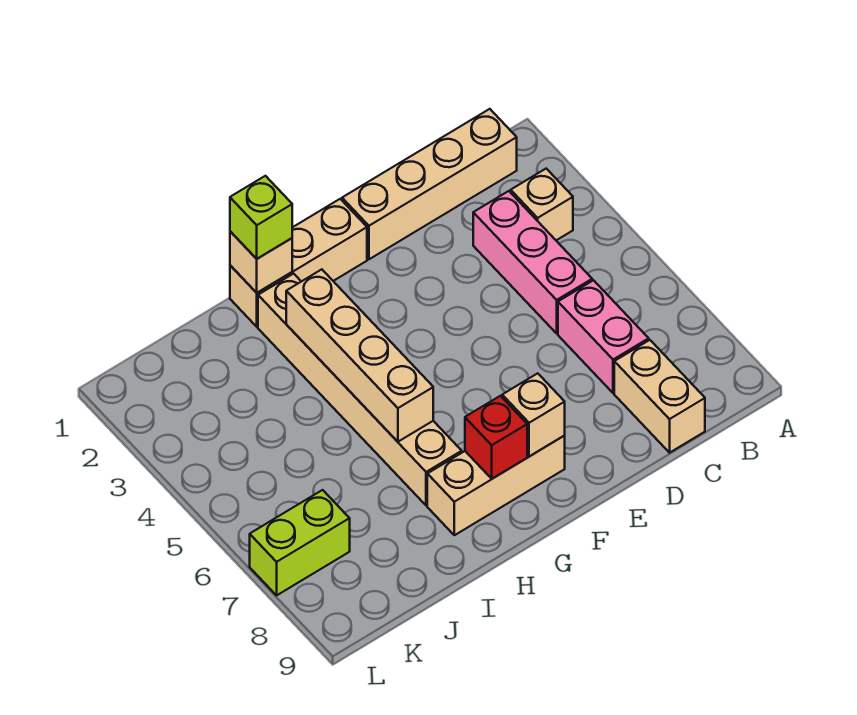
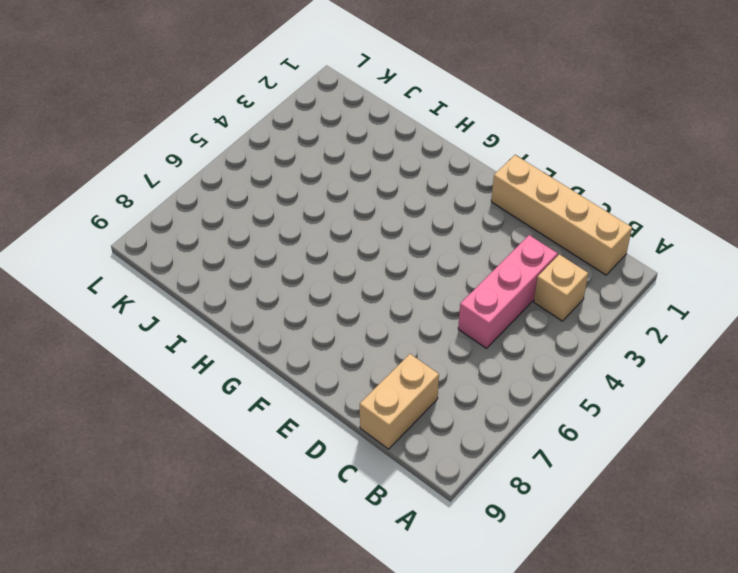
none -> pink brick C6:C7 level 1
none -> tan brick F1:H1 level 1
none -> tan brick F8:H8 level 1

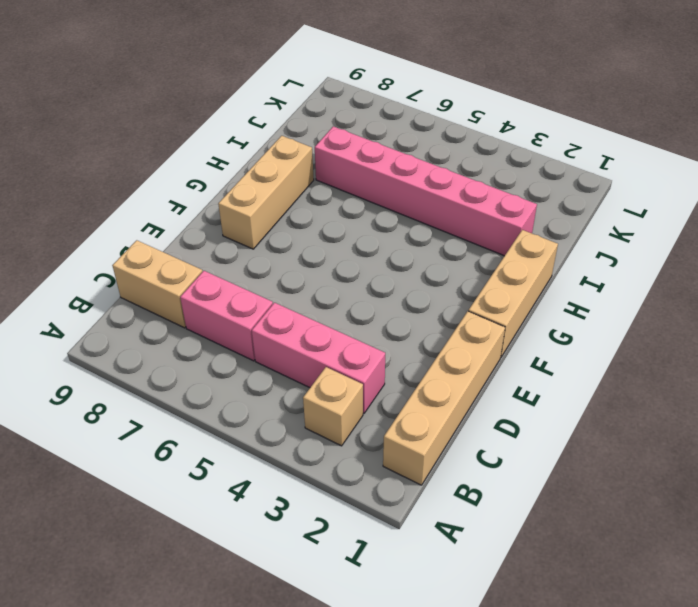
pink brick I2:I7 level 1 -> none
none -> tan brick H2:H7 level 1
none -> lime brick K7:L7 level 1
none -> tan brick F8 level 2

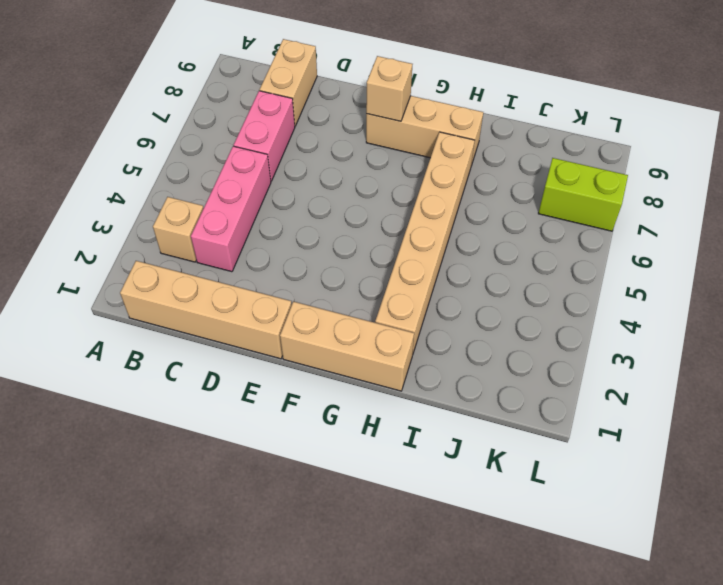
none -> red brick G8 level 2
none -> tan brick H1 level 2
none -> tan brick H3:H6 level 2

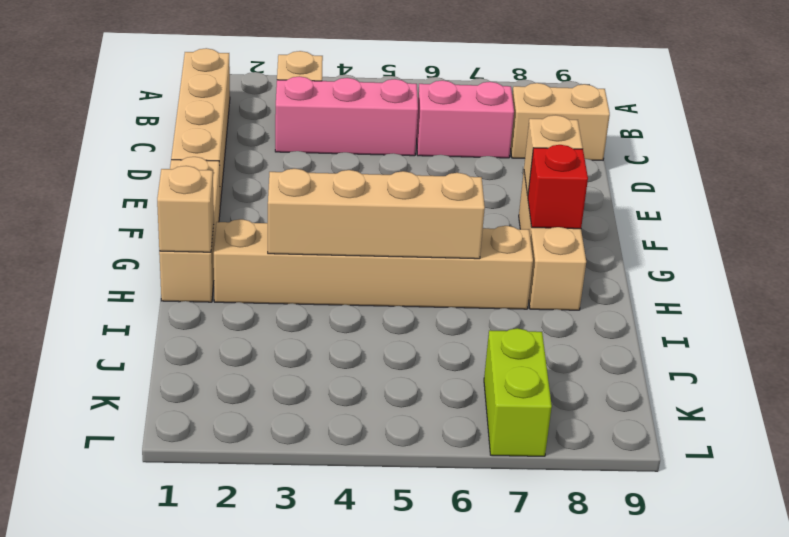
none -> lime brick H1 level 3

